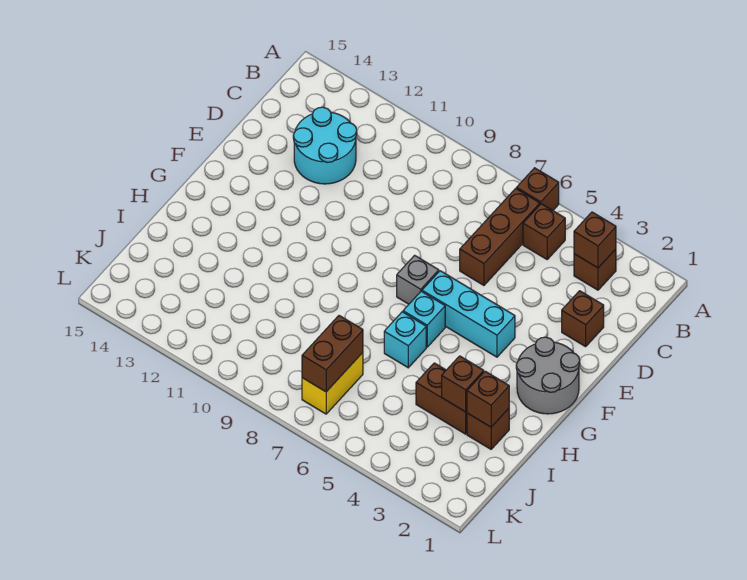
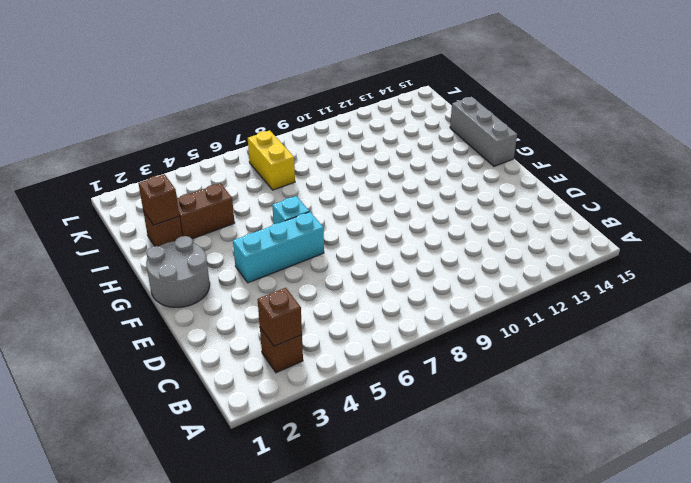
grey brick G15:I15 level 1 -> none
none -> brown brick A6 level 1
none -> brown brick B5 level 1
none -> brown brick B6:D6 level 1

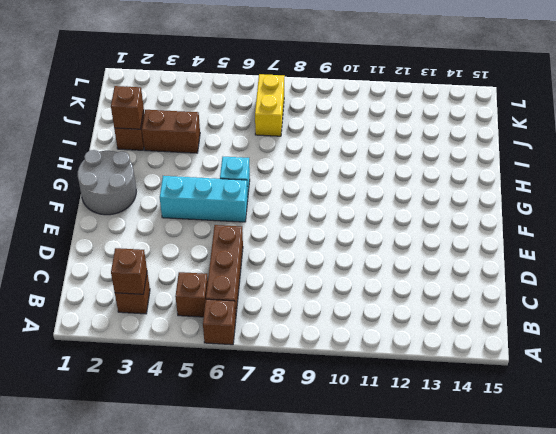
none -> cyan round brick C12:D13 level 1
none -> brown brick D2 level 1
none -> grey brick F7 level 1

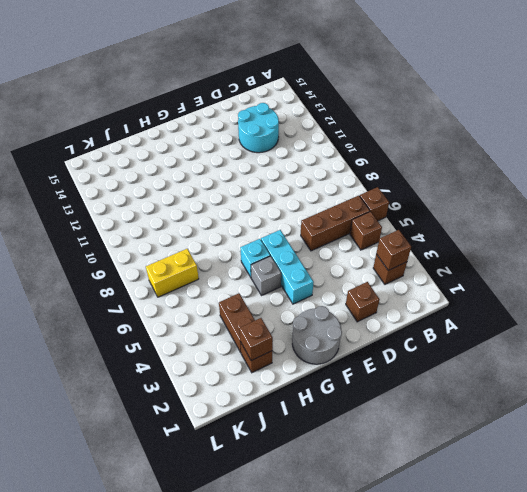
grey brick G5 level 1 -> grey brick F7 level 1
none -> cyan brick H6 level 1
none -> brown brick I3 level 2
none -> brown brick J7:K7 level 2

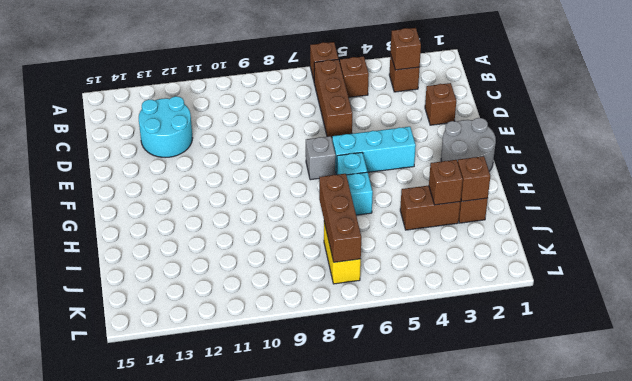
brown brick I7:K7 level 2 -> brown brick J7:K7 level 2

